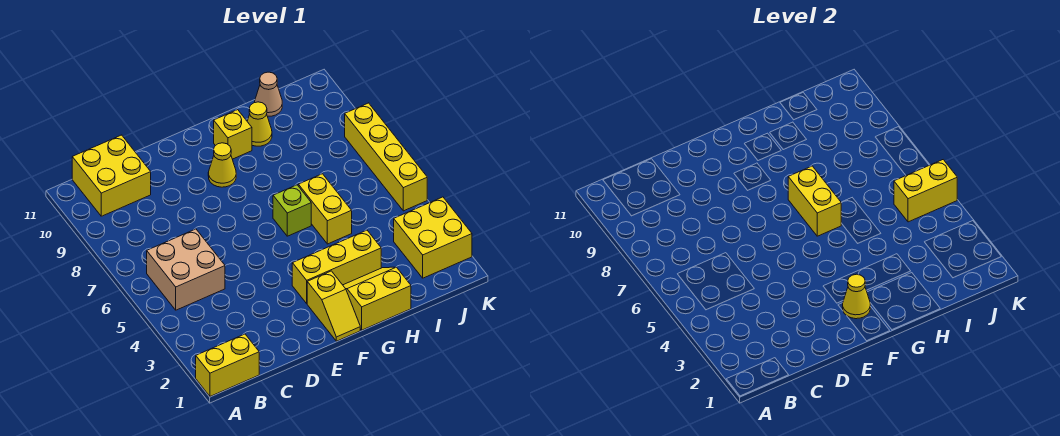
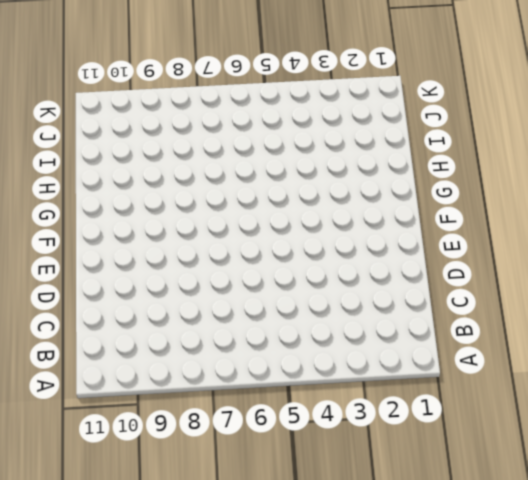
none -> yellow brick A1:B1 level 1
none -> tan brick B5:C6 level 1
none -> yellow brick B10:C11 level 1

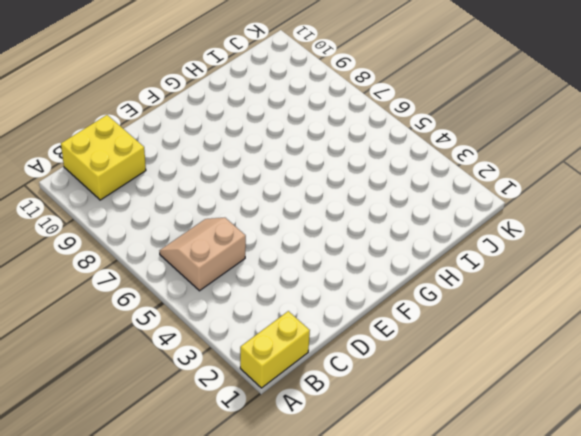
tan slope B5:C6 level 1 top 5 -> tan brick B5:C6 level 1
none -> yellow slope F1:F2 level 1 top 2
none -> yellow brick F3:H3 level 1
none -> yellow cone F9 level 1

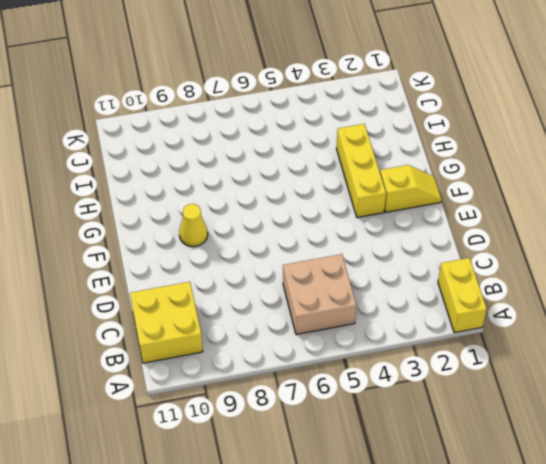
none -> yellow slope G1:H2 level 1 top 1
none -> lime brick G6 level 1
none -> yellow brick G10 level 1

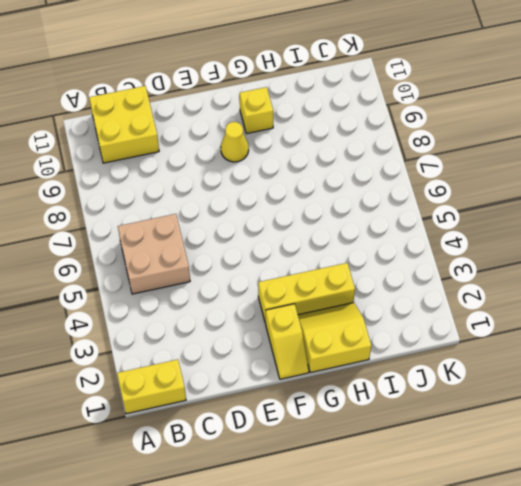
none -> lime brick G6 level 1
none -> yellow brick H5:H6 level 1
none -> yellow cone H10 level 1

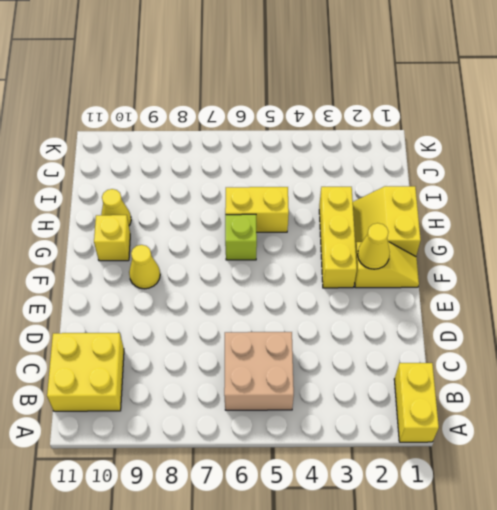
none -> tan cone I11 level 1
none -> yellow brick J2:K3 level 1
none -> yellow brick K5:K8 level 1

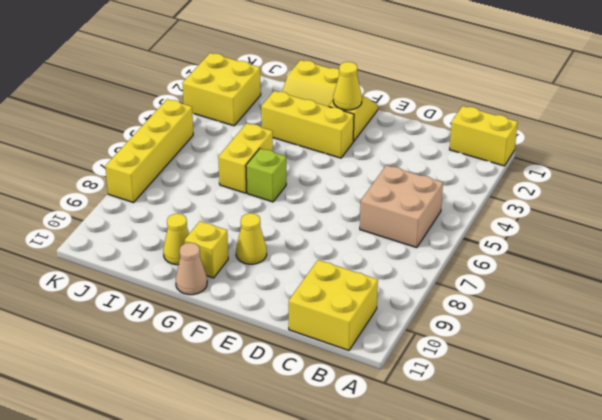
tan cone G11 level 1 -> tan cone I11 level 1
none -> yellow brick G6:G7 level 2
none -> yellow brick J5:K5 level 2

